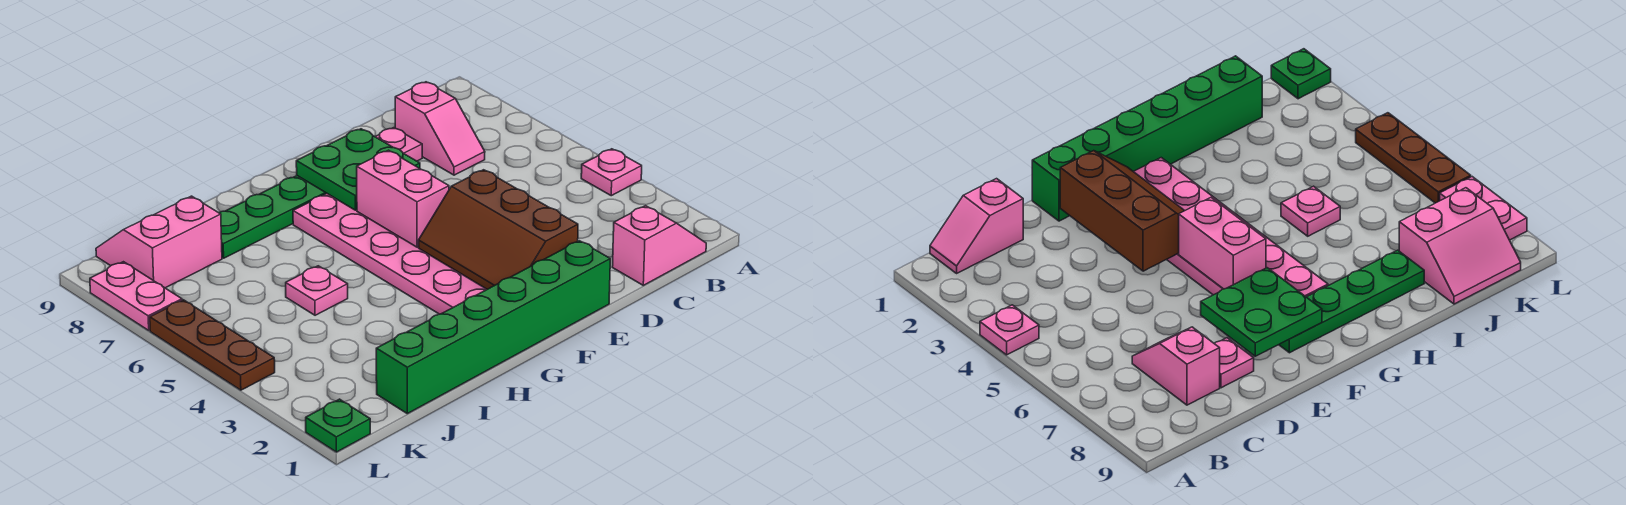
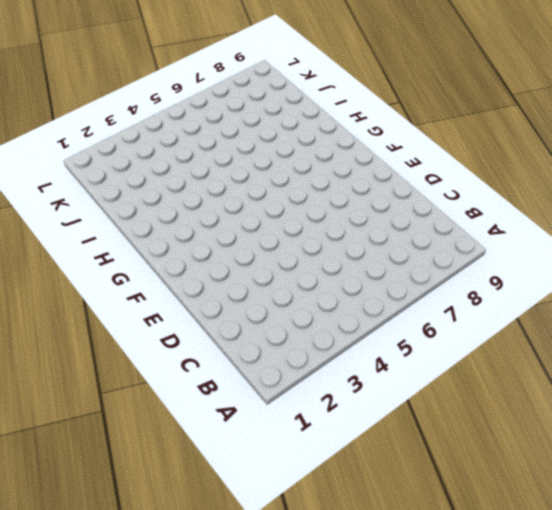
none -> pink plate A4 level 1
none -> pink slope B1:C1 level 1 top C
none -> pink slope C7:C8 level 1 top 8

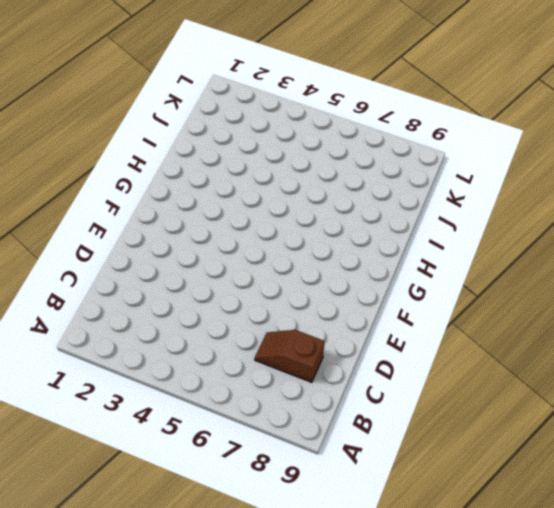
brown slope C7:C8 level 1 top 8 -> pink slope C7:C8 level 1 top 8
none -> pink plate A4 level 1
none -> pink slope B1:C1 level 1 top C
none -> pink plate D8 level 1

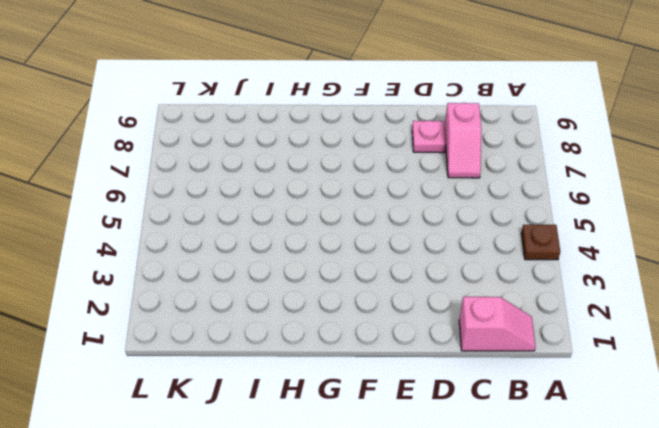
brown plate A4 level 1 -> pink plate A4 level 1
none -> green brick E1:J1 level 1
none -> pink plate F2:G7 level 1
none -> green plate F8:I8 level 1

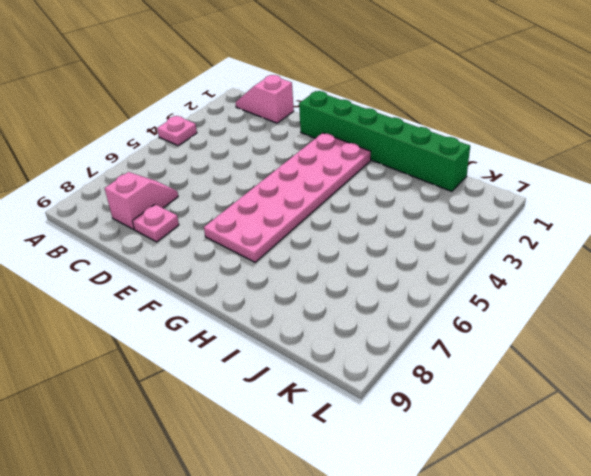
none -> green plate F8:I8 level 1
none -> pink plate I5 level 1
none -> pink slope J8:K9 level 1 top 8

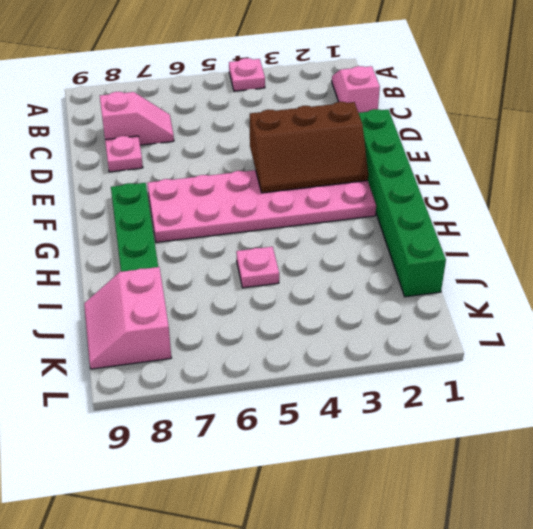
none -> green plate L1 level 1
none -> brown plate L4:L6 level 1
none -> pink plate L7:L8 level 1

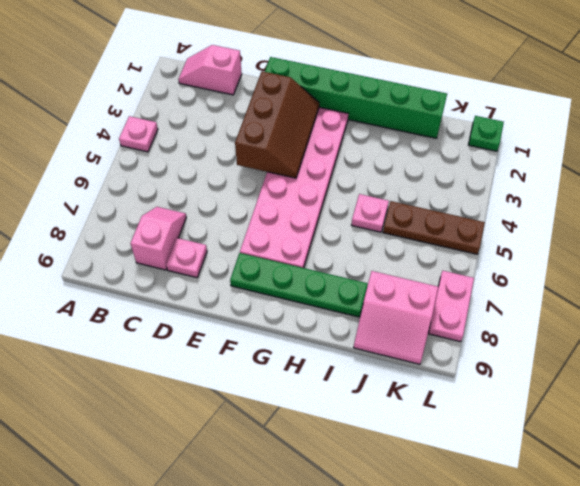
brown plate J5:L5 level 1 -> brown plate L4:L6 level 1
none -> green plate E7:F8 level 2
none -> pink brick F5:F6 level 2

